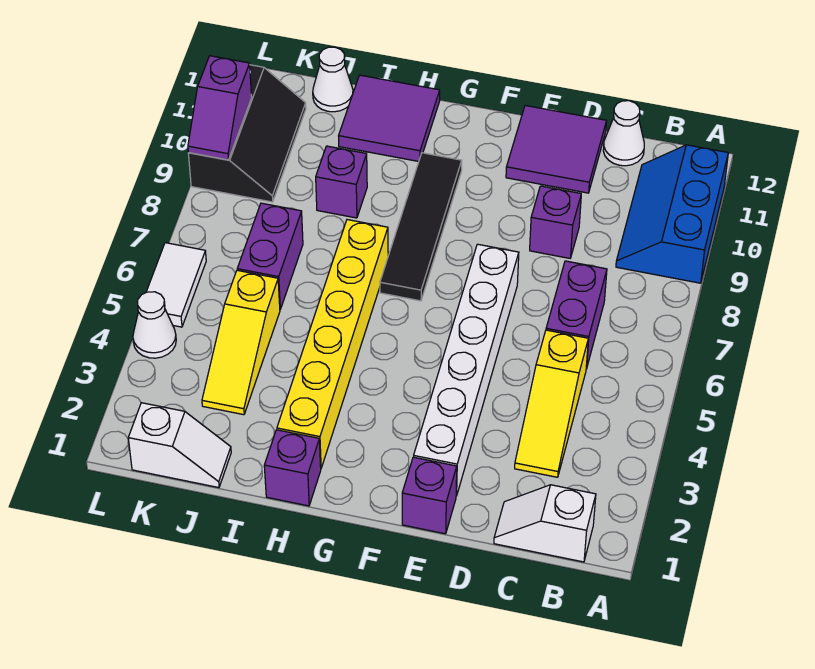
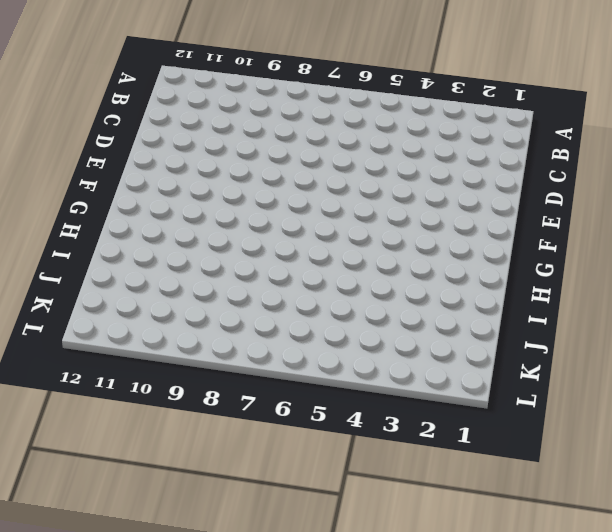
none -> blue slope A9:B11 level 1 top A
none -> white slope B1:C1 level 1 top B
none -> yellow slope C3:C5 level 1 top 5

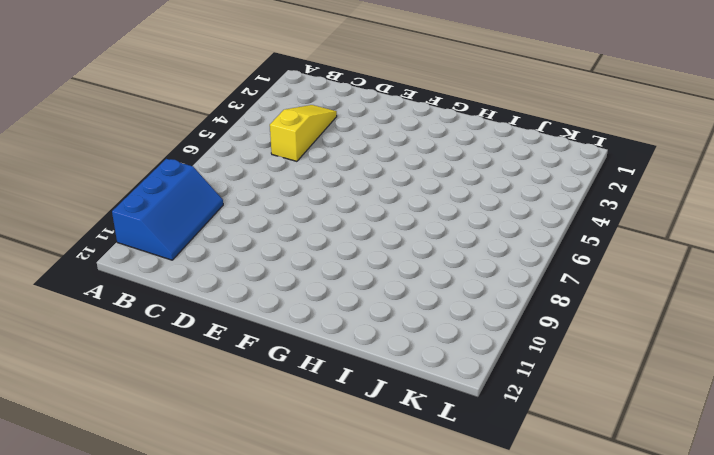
none -> white slope B1:C1 level 1 top B
none -> purple brick C6:C7 level 1
none -> white cone C12 level 1

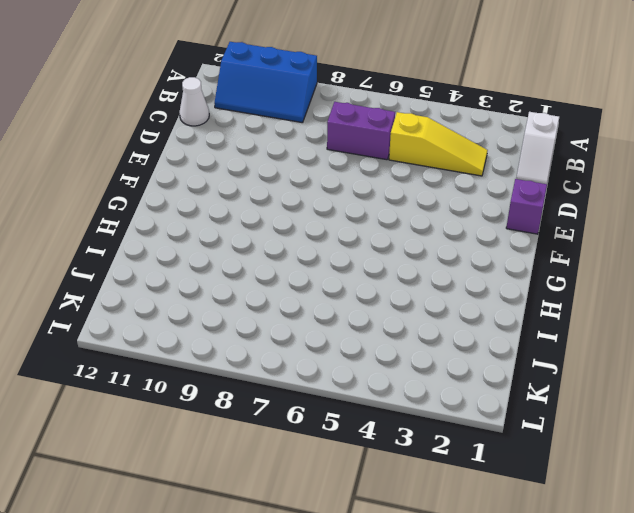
none -> purple brick D9 level 1
none -> purple tile D11:E12 level 1
none -> white brick E2:E7 level 1

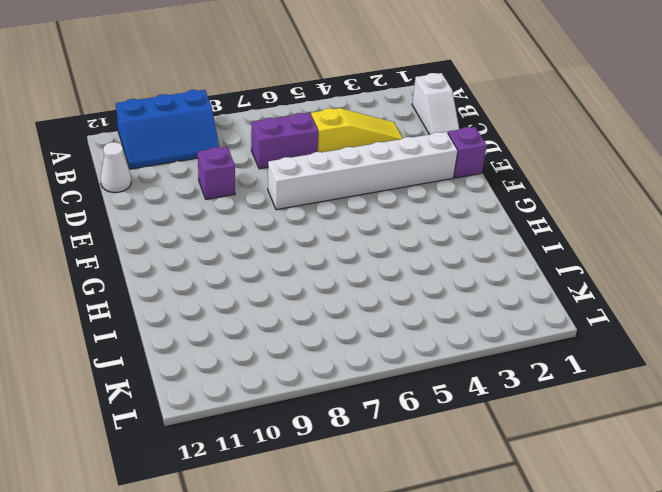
none -> purple tile D11:E12 level 1
none -> black tile G7:G10 level 1
none -> purple brick H1 level 1

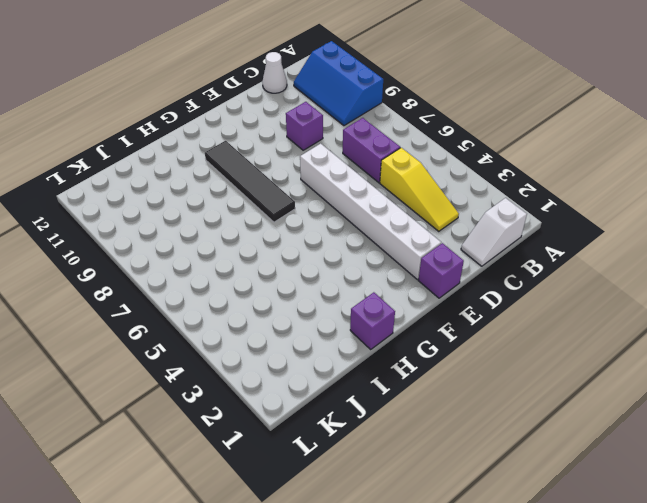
none -> purple tile D11:E12 level 1
none -> yellow brick H2:H7 level 1
none -> purple tile H11:I12 level 1

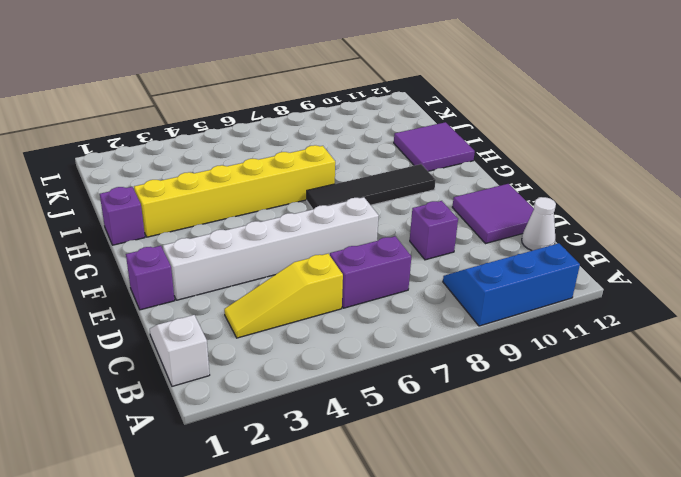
none -> purple brick I9 level 1
none -> white slope J1:K1 level 1 top K
none -> yellow slope J3:J5 level 1 top 5

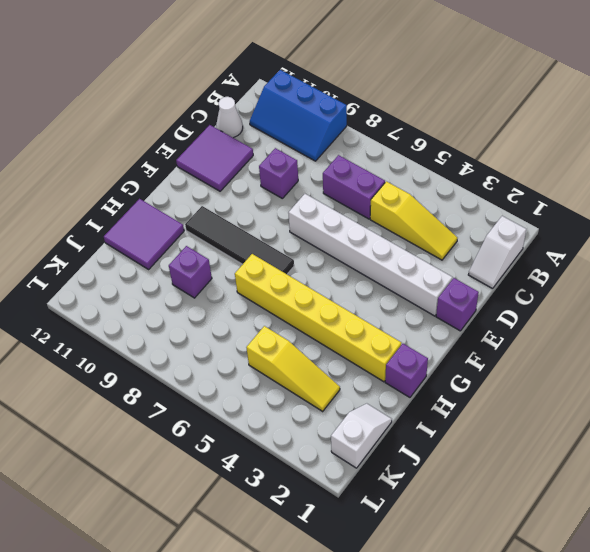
none -> purple brick J6:J7 level 1
none -> white cone J12 level 1
none -> black slope K9:L11 level 1 top L

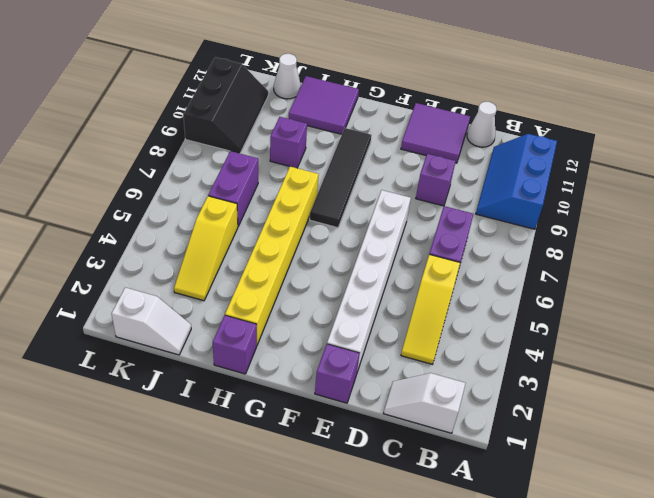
none -> white cone L4 level 1
none -> white tile L5:L6 level 1
none -> purple slope L9:L10 level 2 top 10

